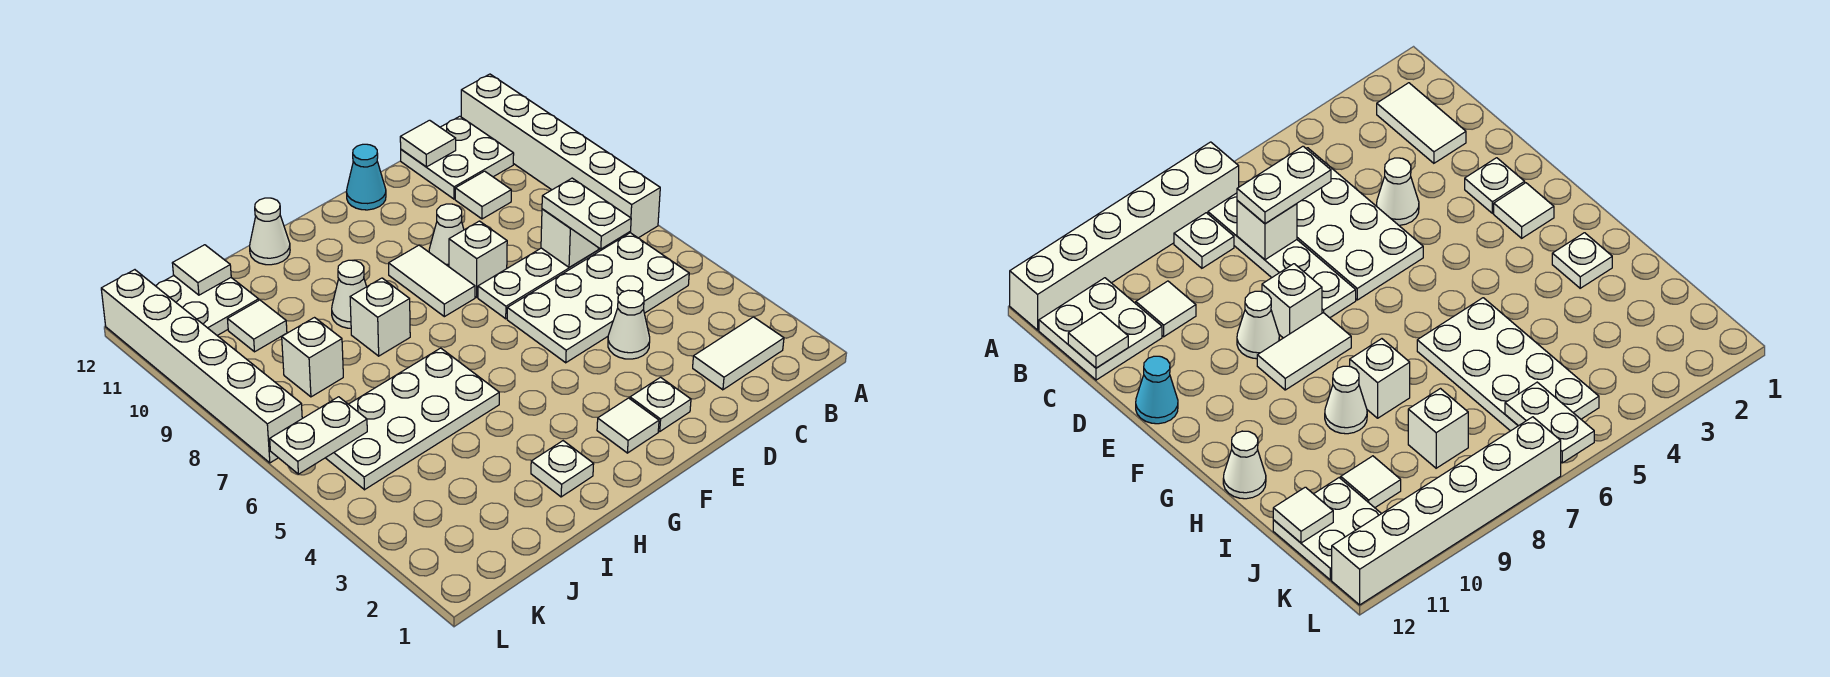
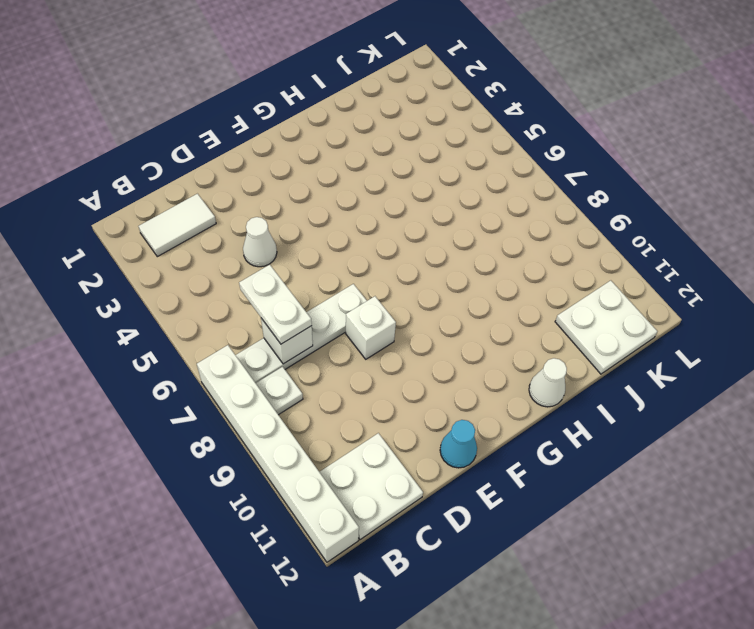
none -> white plate B5:E6 level 1
none -> white tile C10 level 1
none -> white plate E2 level 1

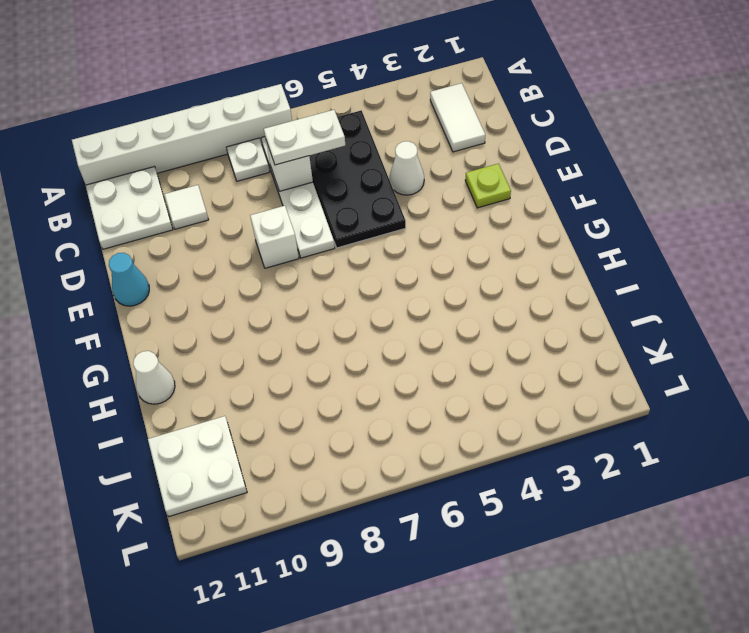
black plate B5:E6 level 1 -> white plate B5:E6 level 1
lime plate E2 level 1 -> white plate E2 level 1
none -> white cone E9 level 1
none -> white tile F2 level 1
none -> white tile F8:F9 level 1

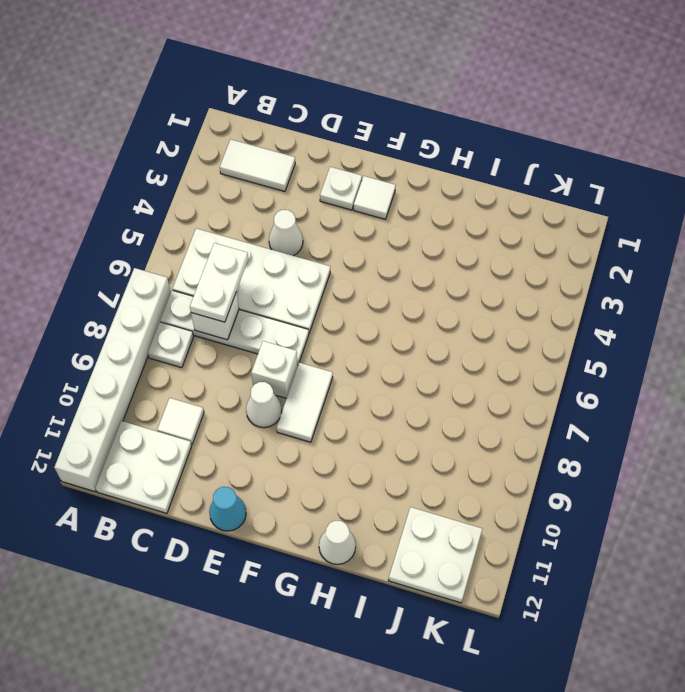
none -> white plate H2 level 1
none -> white plate H5:K6 level 1
none -> white brick H8 level 1

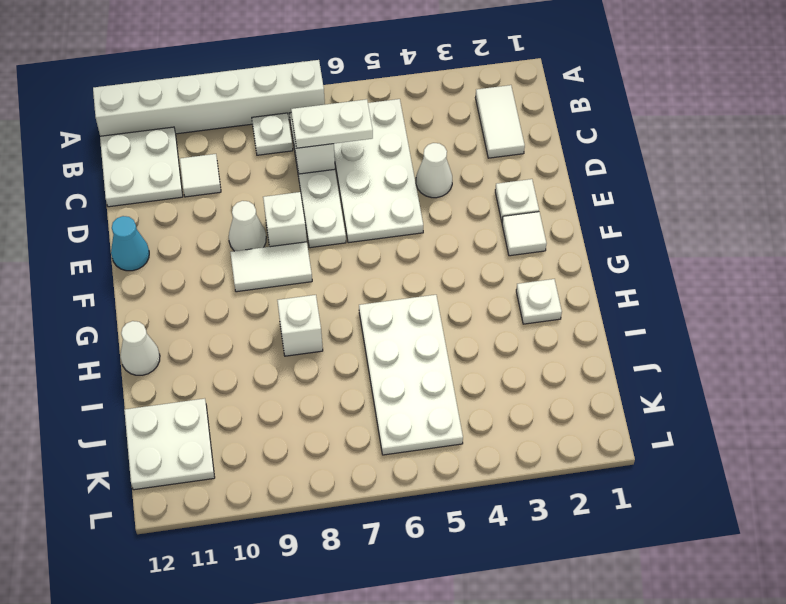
none -> white cone H9 level 1
none -> white brick J8 level 1
none -> white tile J10 level 1

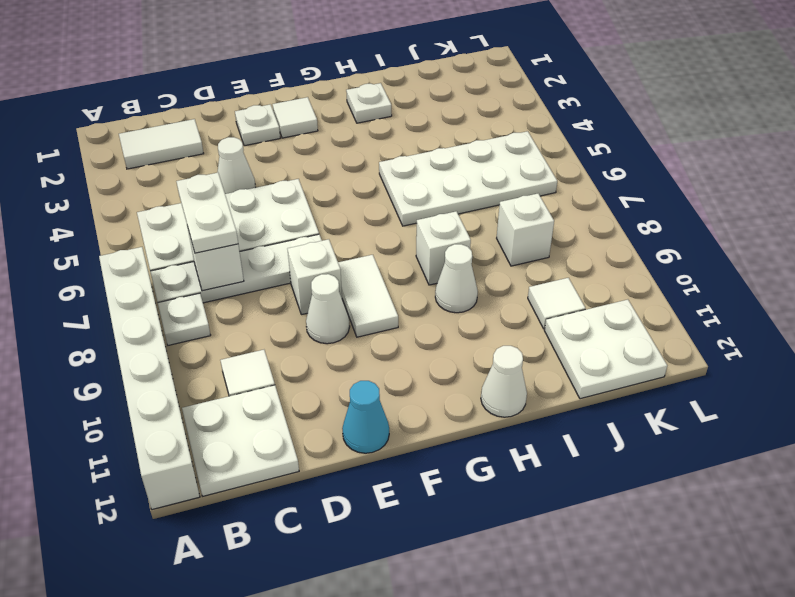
none -> white brick L7:L12 level 1
none -> white tile C12 level 2
none -> white tile J12 level 2

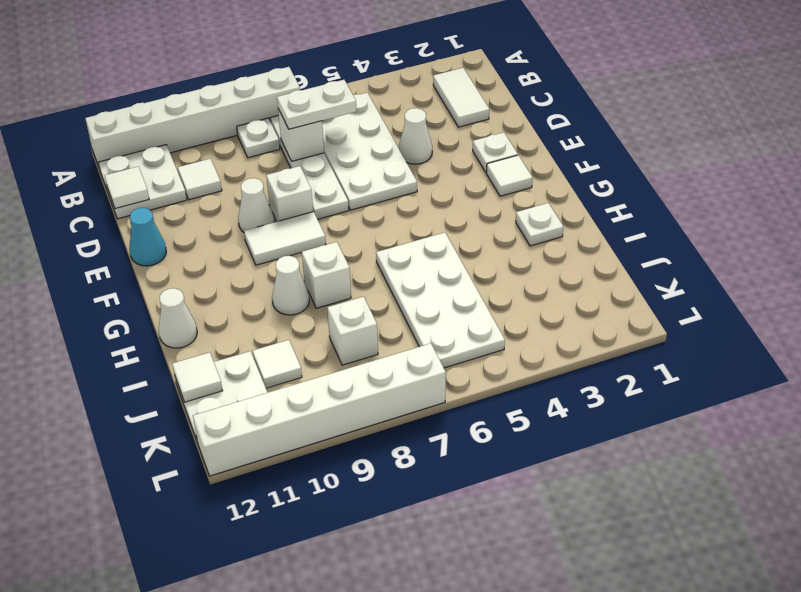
none -> white plate K6:L6 level 2

